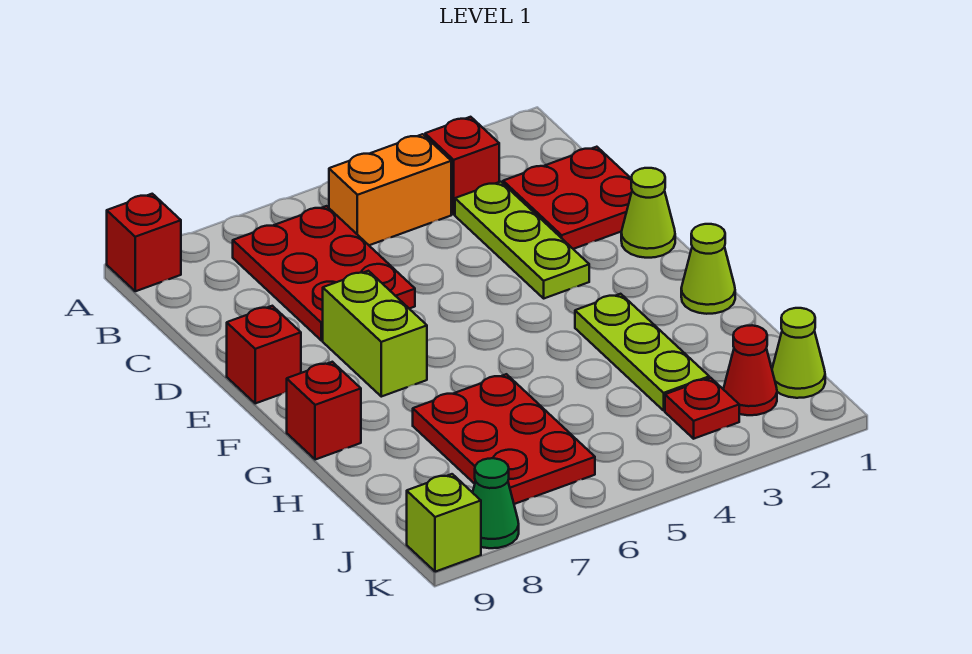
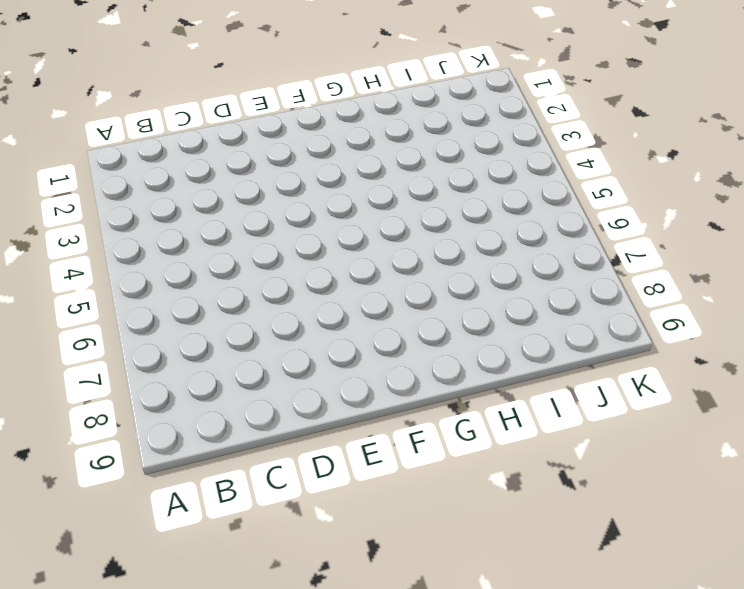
none -> red brick A9 level 1
none -> red brick B3 level 1
none -> orange brick B4:B5 level 1

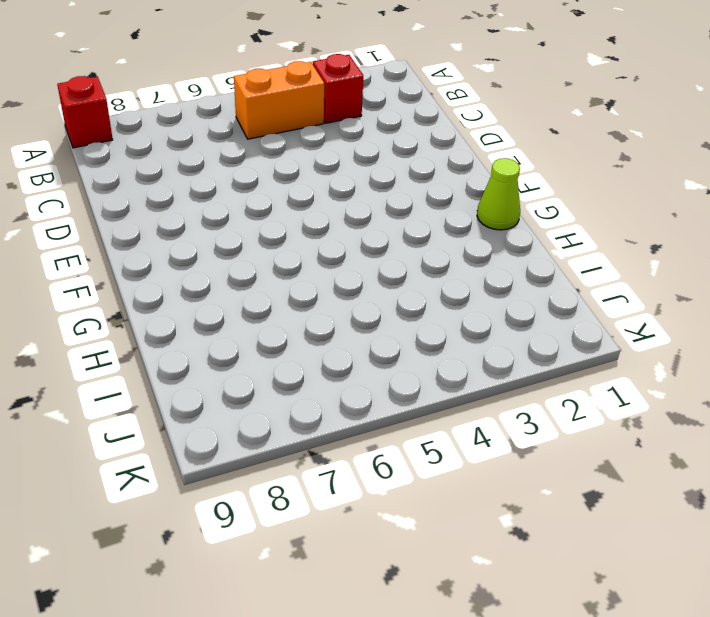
none -> red plate B6:D7 level 1
none -> red plate C1:D2 level 1
none -> lime plate C3:E3 level 1

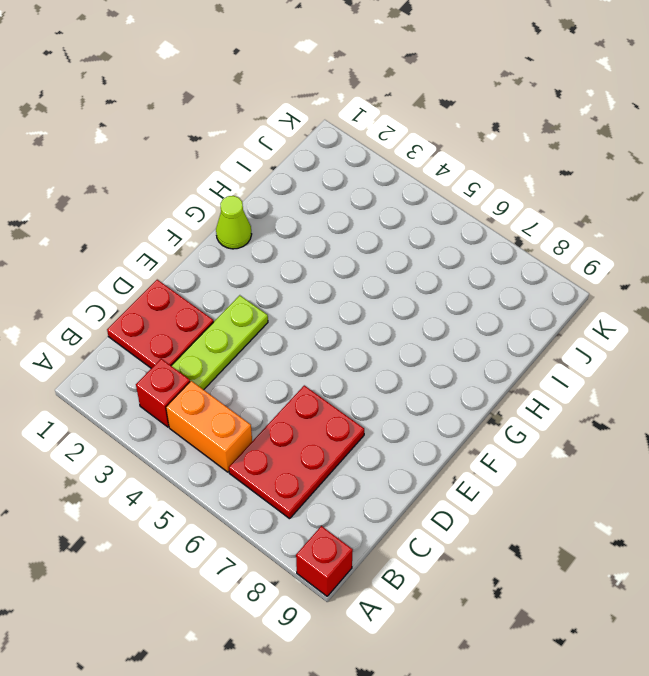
none -> lime cone E1 level 1
none -> lime brick E7:F7 level 1
none -> red brick E9 level 1

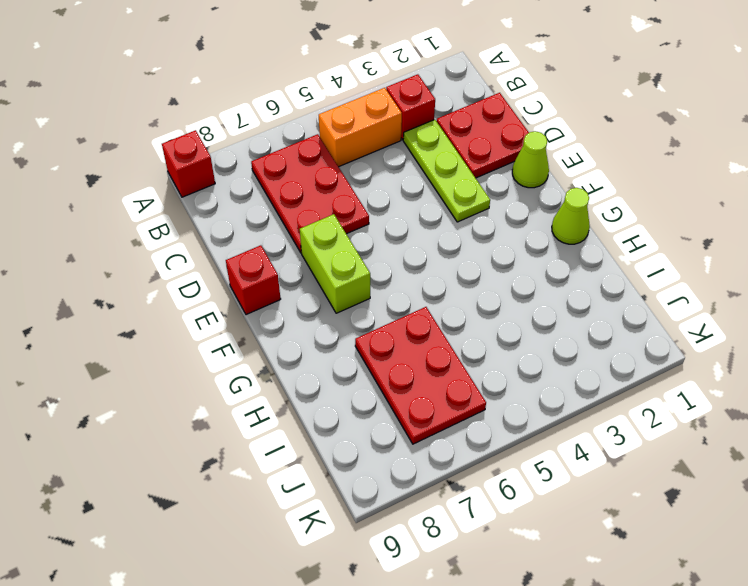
none -> lime plate G3:I3 level 1
none -> red brick G9 level 1
none -> lime cone J1 level 1

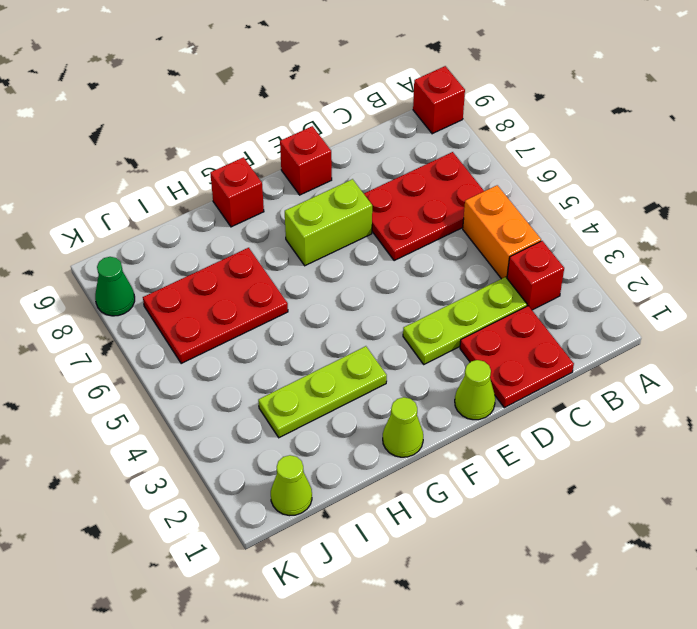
none -> red cone J2 level 1
none -> red plate J3 level 1
none -> lime brick K9 level 1

